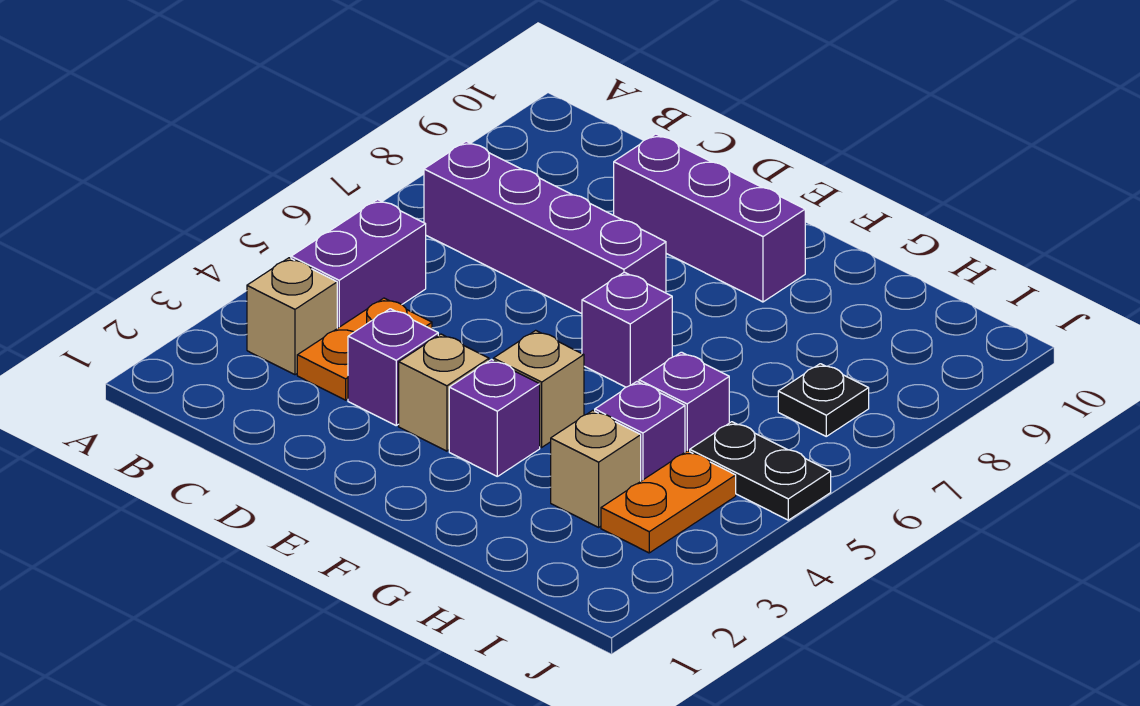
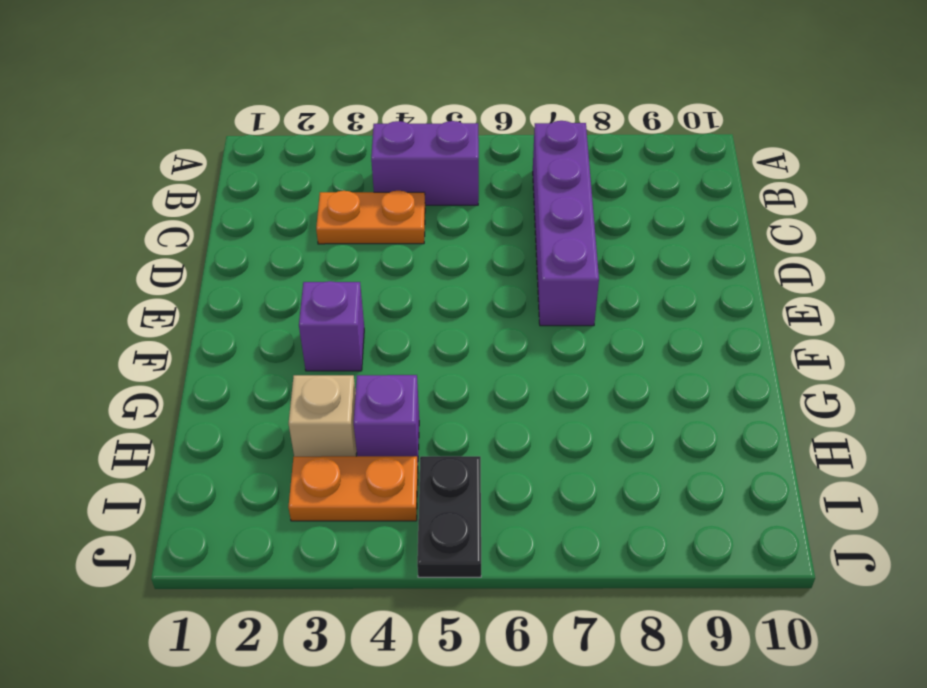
none -> tan brick B3 level 1
none -> purple brick D3 level 1
none -> purple brick D9:F9 level 1

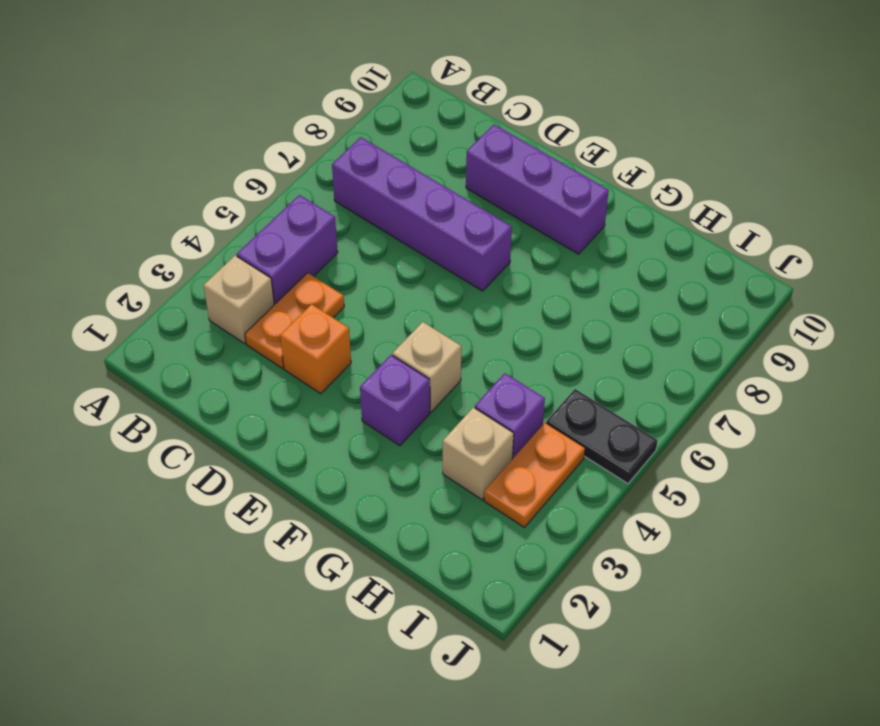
orange brick D3 level 1 -> purple brick D3 level 1
none -> tan brick E3 level 1
none -> purple brick F6 level 1
none -> purple brick H5 level 1

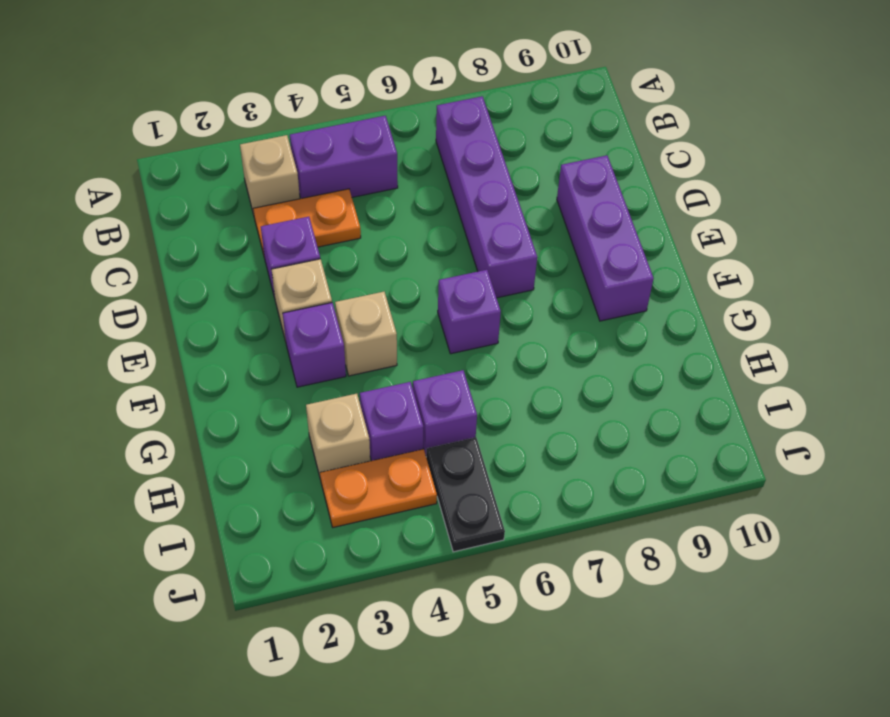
none -> black plate I7 level 1

